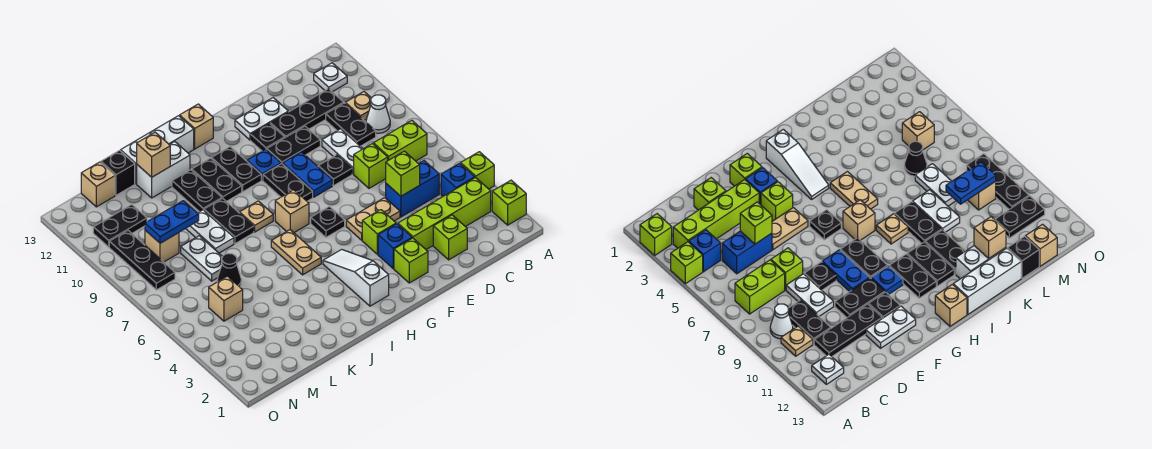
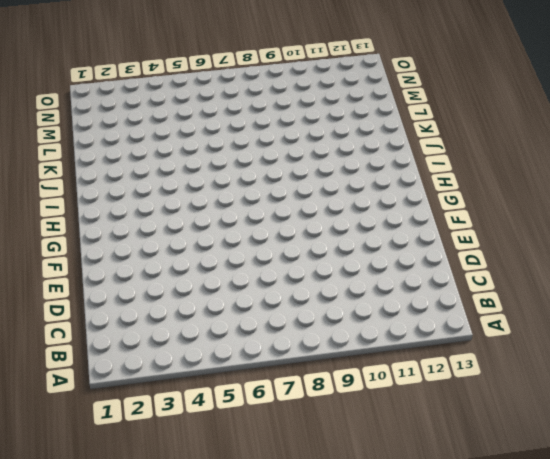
none -> lime brick A2 level 1
none -> lime brick A4 level 1
none -> lime brick B3:E3 level 1
none -> blue brick B4 level 1

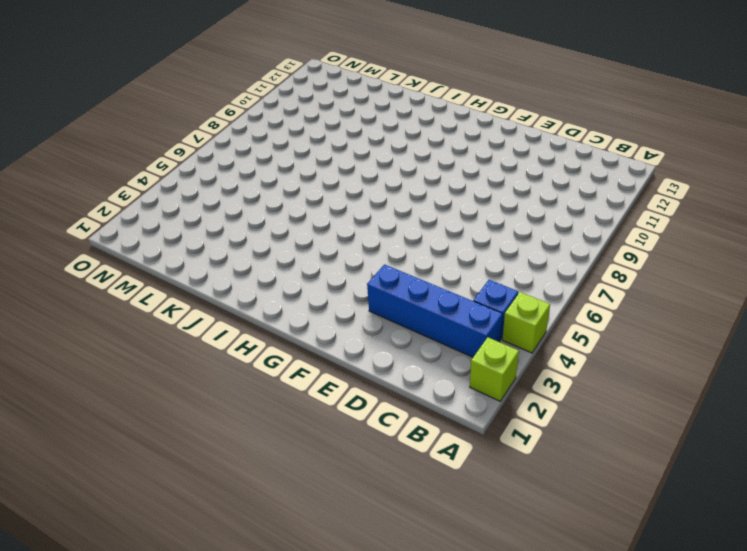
blue brick B3:E3 level 1 -> lime brick B3:E3 level 1
none -> lime brick B7:C7 level 1
none -> white cone B9 level 1
none -> tan plate B10 level 1
none -> white plate B12 level 1

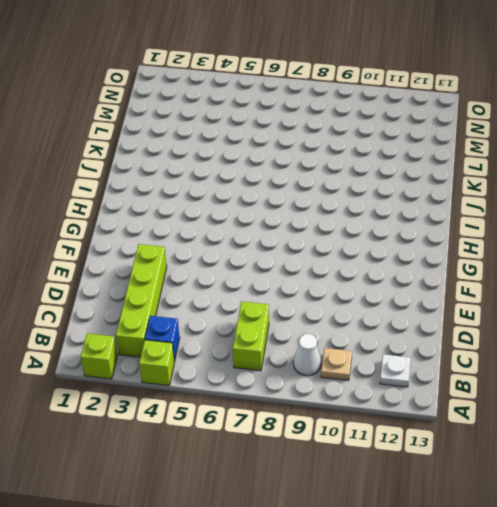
none -> blue brick C5:D5 level 1
none -> black plate C9:C10 level 1
none -> black plate C11:E11 level 1
none -> lime brick D2 level 1

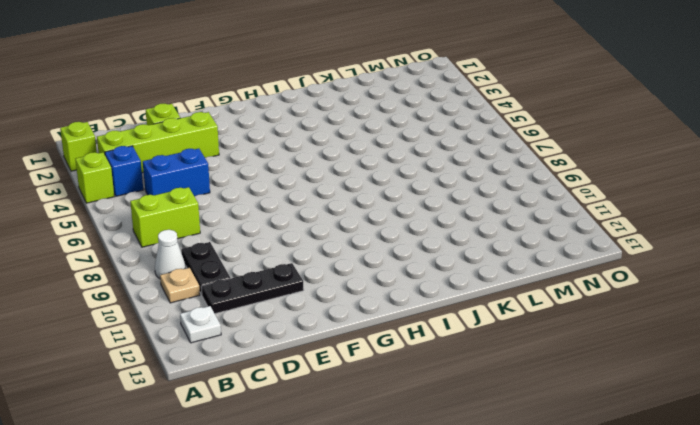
none -> lime brick D7 level 1
none -> white plate D8:D9 level 1
none -> tan plate E5:F5 level 1
none -> black plate E8 level 1

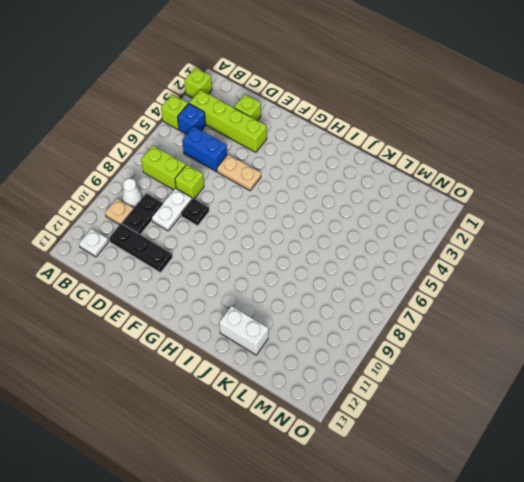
none -> black plate E10:F10 level 1
none -> white plate E12:F12 level 1
none -> lime brick F2 level 1
none -> blue brick F3 level 1

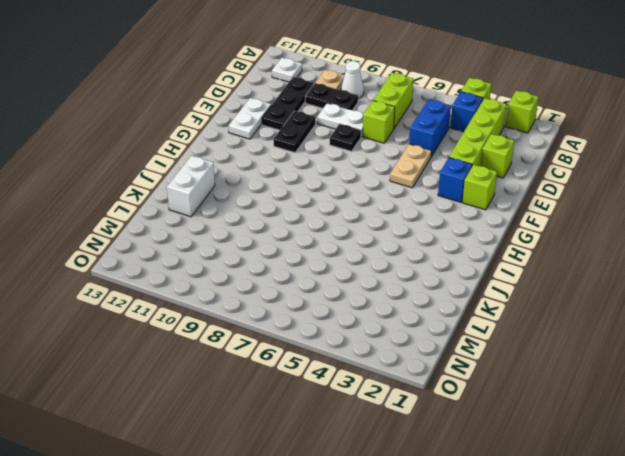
none -> lime brick F4 level 1
none -> blue plate F8:F9 level 1
none -> black plate F11 level 1
none -> black plate G6 level 1

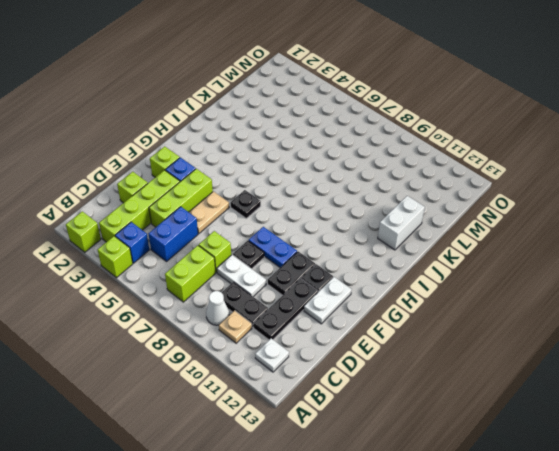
lime brick D4:F4 level 1 -> lime brick F4 level 1
none -> black plate G8:G9 level 1
none -> blue plate G10 level 1
none -> white slope H2:H4 level 1 top 2
none -> tan brick H7 level 1

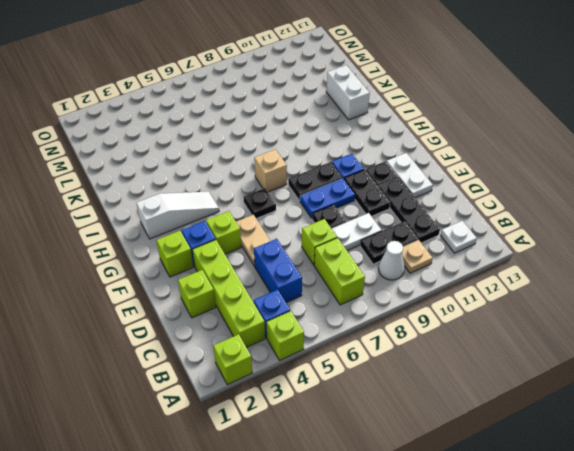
none -> black plate H10:H11 level 1
none -> tan brick H13 level 1
none -> tan plate I5:I6 level 1
none -> tan plate I8 level 1

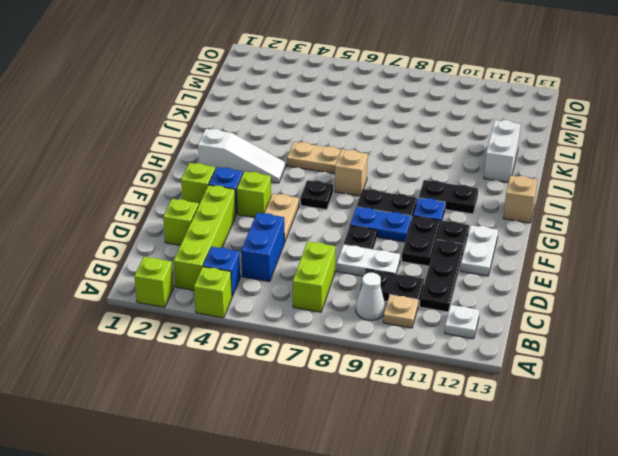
none -> lime brick D7 level 1
none -> tan plate I8 level 1
none -> black plate I10:I11 level 1
none -> white brick I13:K13 level 1

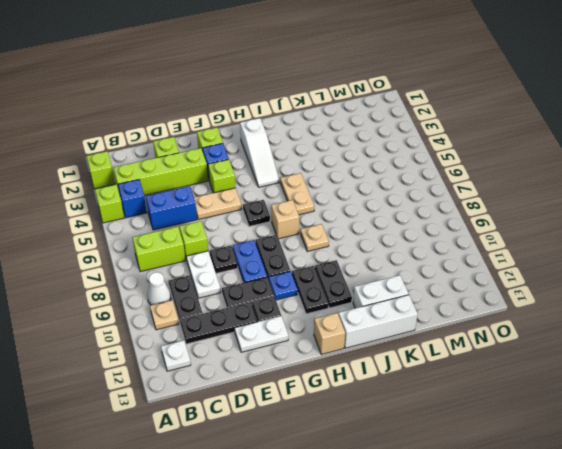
none -> black plate J8:J9 level 1
none -> black plate J10:J11 level 1
none -> white plate K8:K9 level 1
none -> black cone L6 level 1

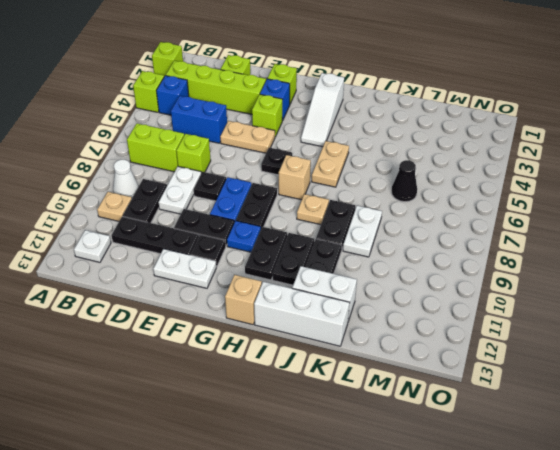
none -> white plate L7:L8 level 1
none -> black brick L13 level 1
none -> tan brick M5 level 1
none -> tan brick M9 level 1

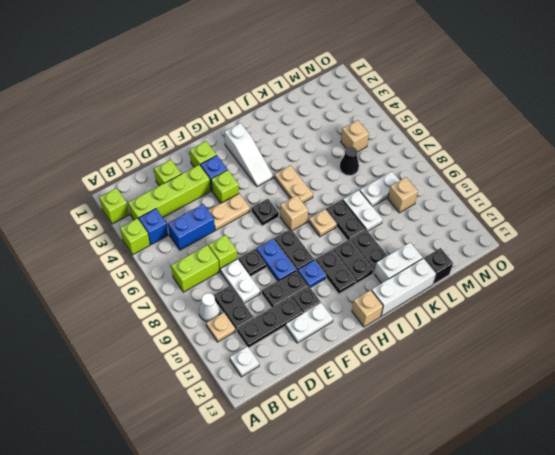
white plate L8:M8 level 1 -> white plate L7:L8 level 1
none -> black plate M11:N11 level 1
none -> tan brick M13 level 1
none -> black plate N8:N10 level 1
none -> lime brick D5 level 2

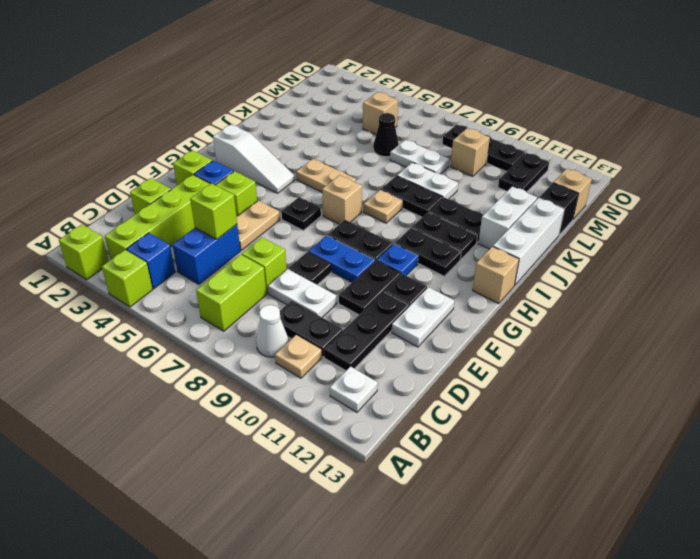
none -> tan brick K12 level 2
none -> blue plate L9:M9 level 2

